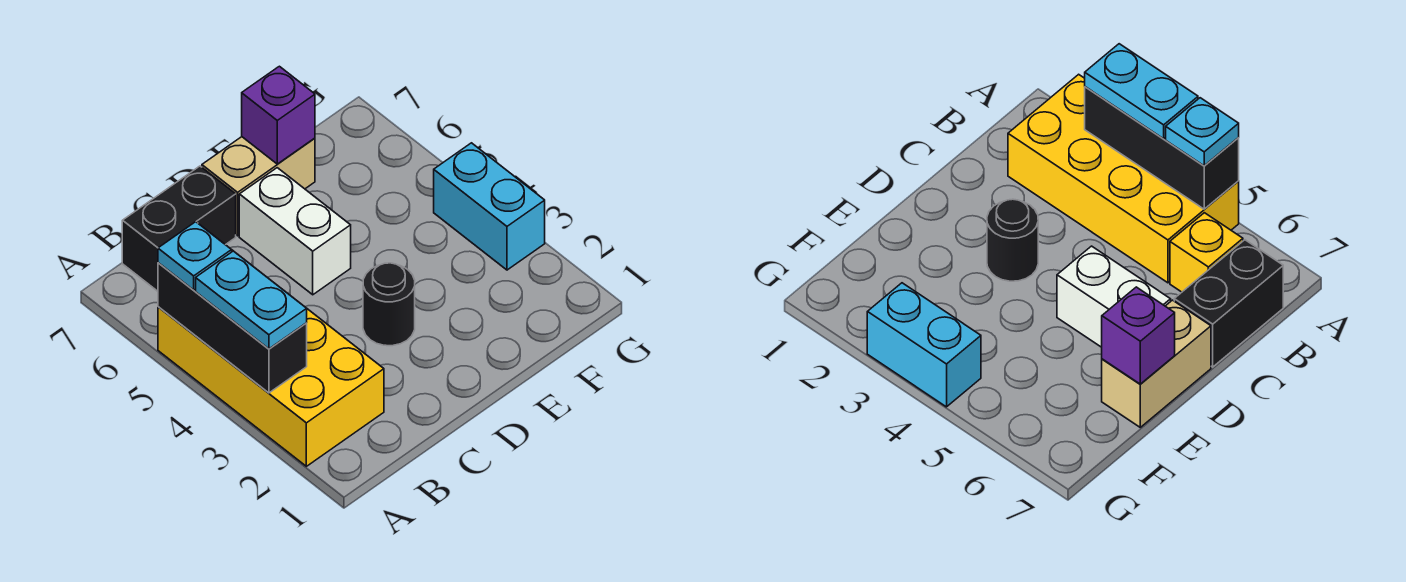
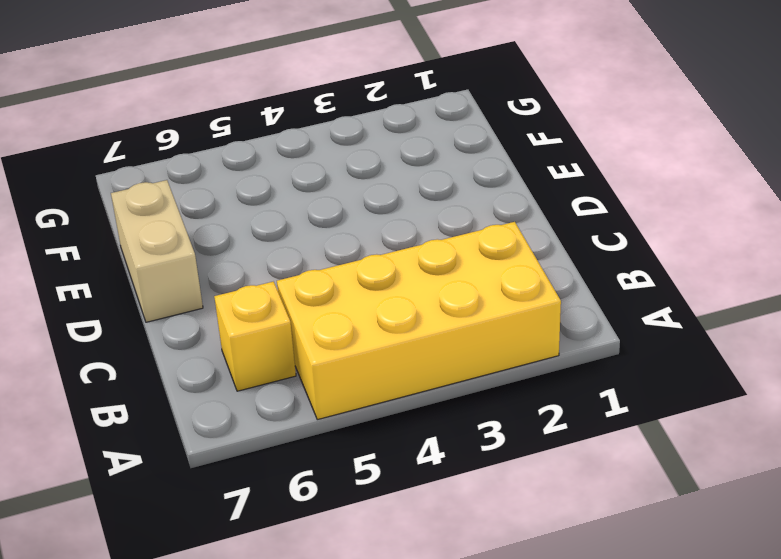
none -> black brick B7:C7 level 1
none -> black round brick D3 level 1

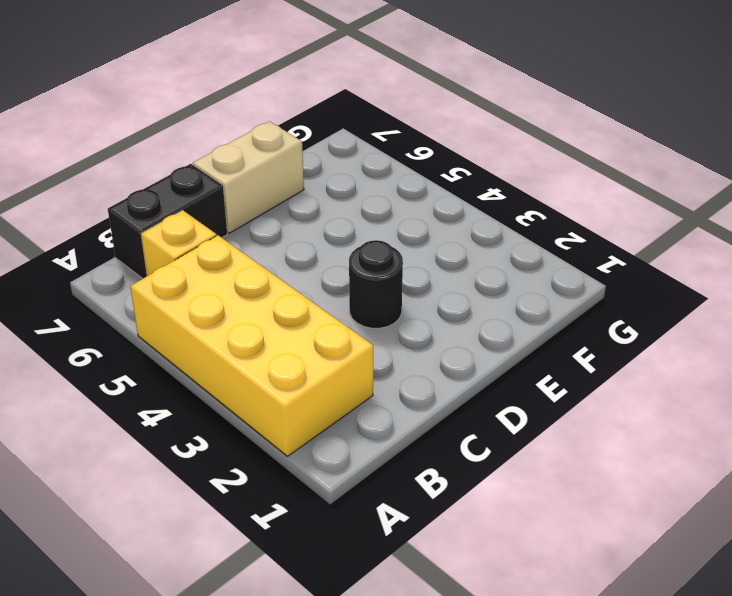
none -> white brick D5:D6 level 1
none -> cyan brick G3:G4 level 1

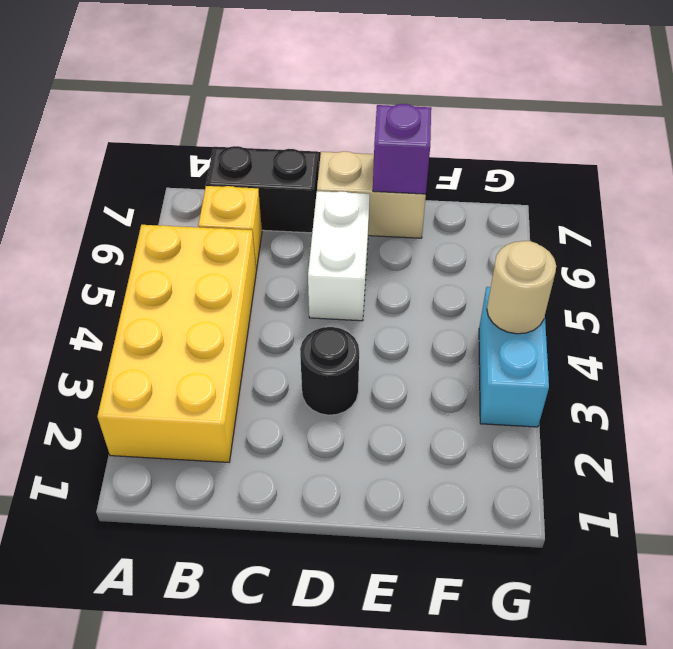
tan round brick G4 level 2 -> none
none -> black brick A3:A5 level 2
none -> cyan plate A3:A4 level 3

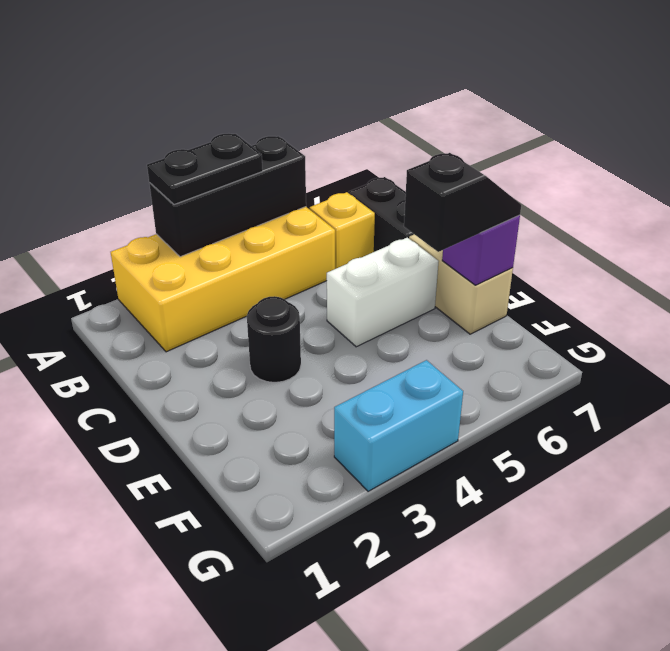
black plate A3:A4 level 3 -> cyan plate A3:A4 level 3
black slope E6:E7 level 3 top 6 -> none
none -> cyan plate A5 level 3

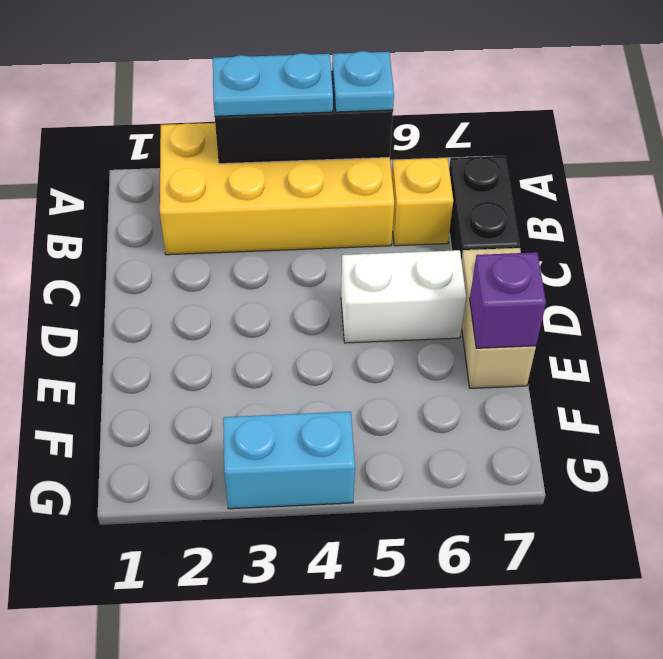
none -> black round brick D3 level 1

